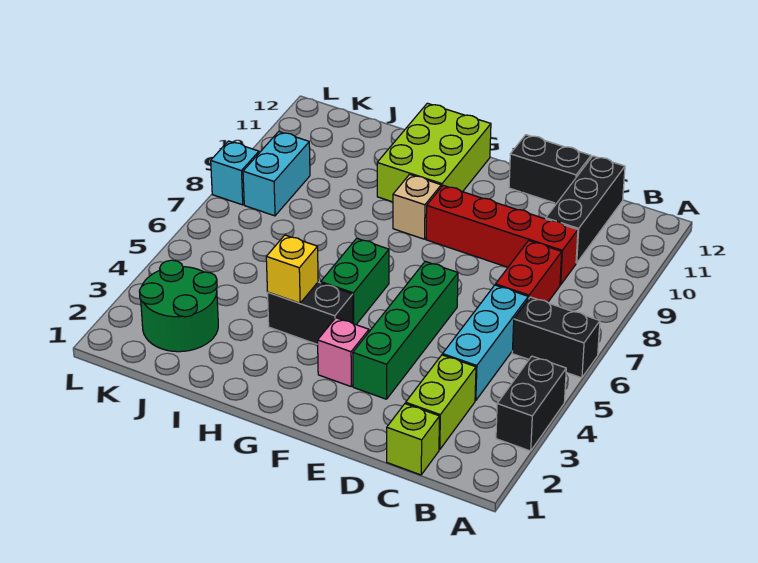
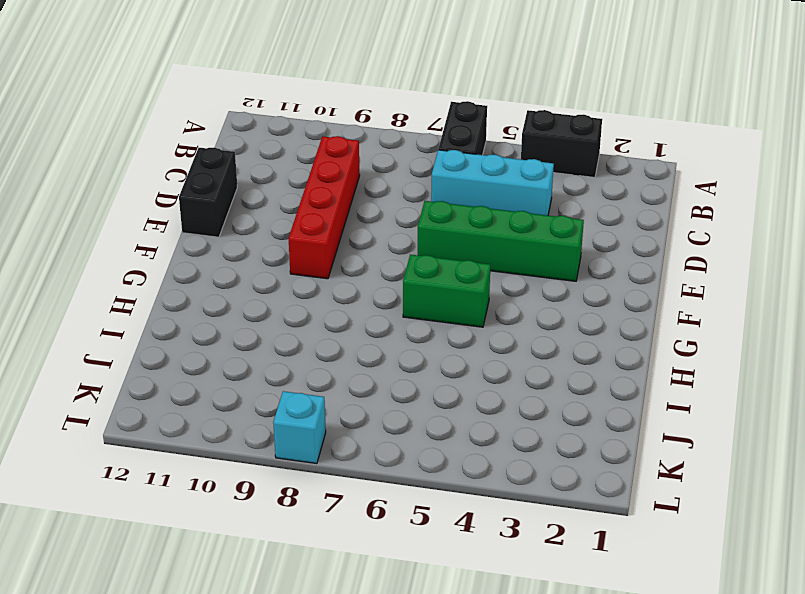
none -> lime brick C1 level 1
none -> lime brick C2:C3 level 1
none -> red brick C7:C8 level 1

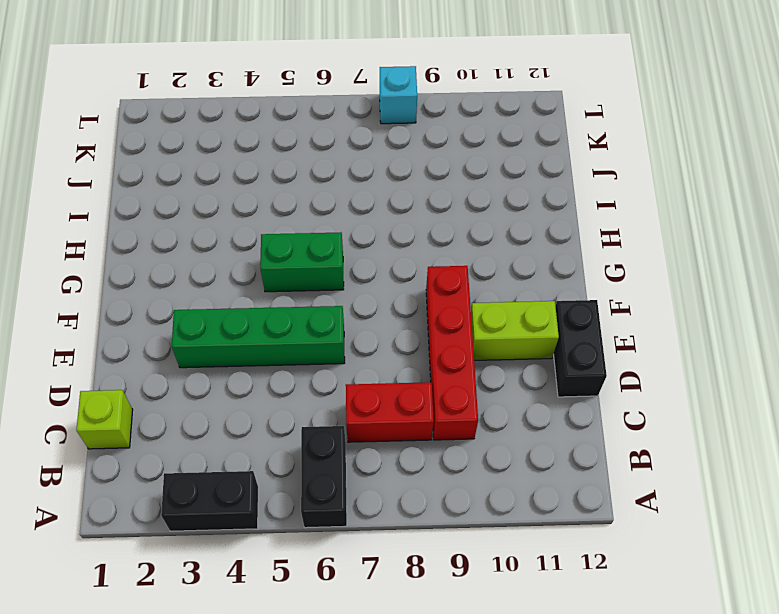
lime brick E10:E11 level 1 -> lime brick C2:C3 level 1
none -> cyan brick C4:C6 level 1
none -> black brick C10:C12 level 1
none -> pink brick F3 level 1

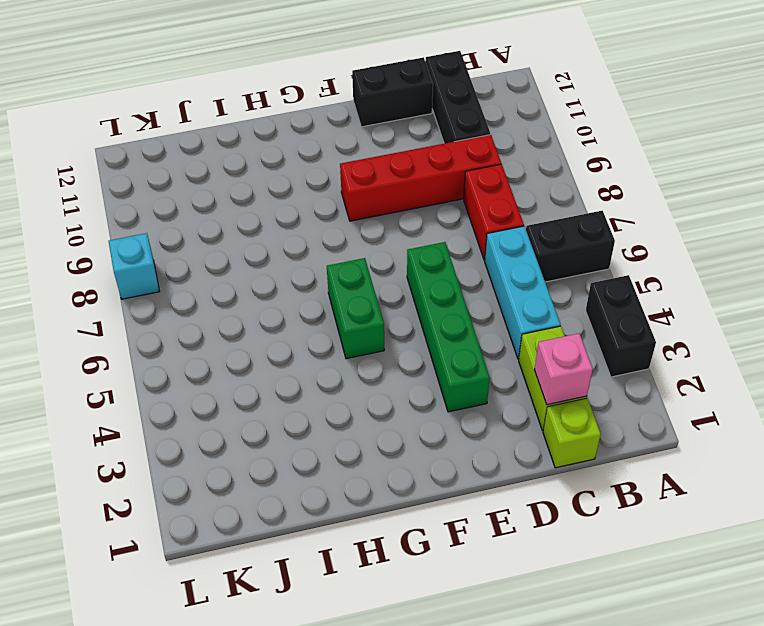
pink brick C2 level 2 -> pink brick F3 level 1
none -> black brick G4:H4 level 1
none -> tan brick G9 level 1
none -> lime brick G10:H12 level 1

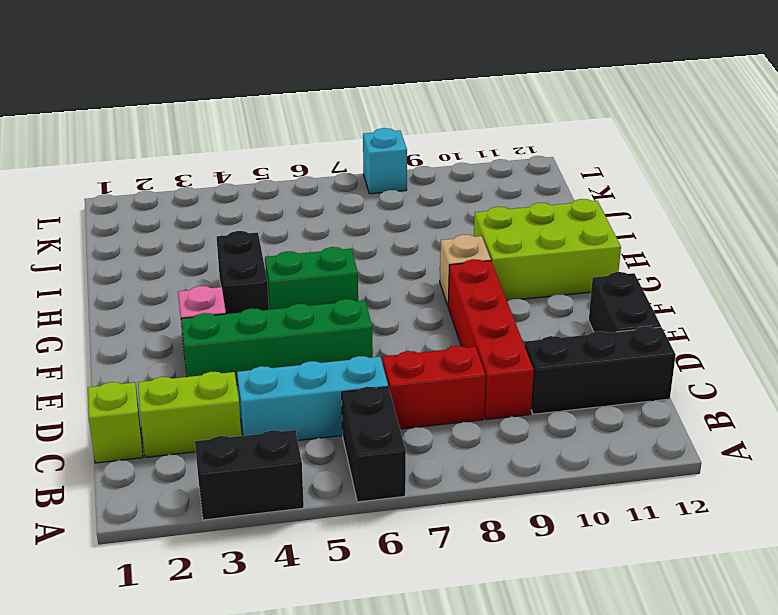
none -> green round brick J2:K3 level 1
none -> cyan brick K8:K9 level 1
none -> yellow brick H4 level 2

